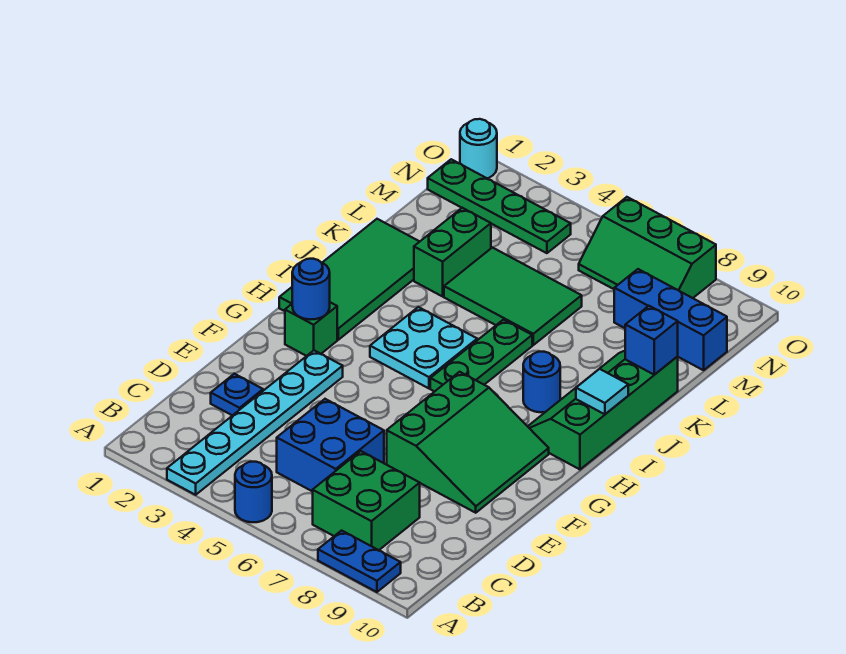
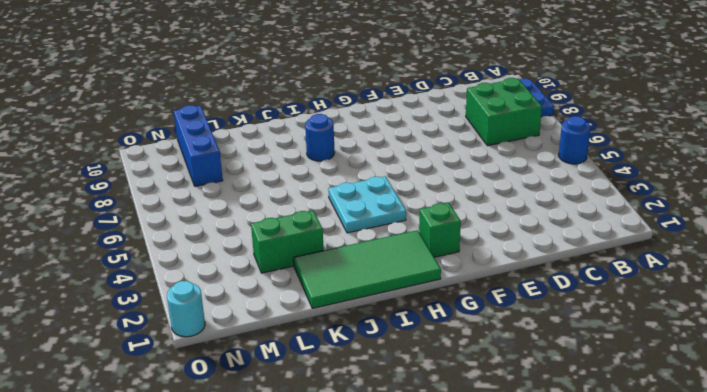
none -> cyan plate A3:F3 level 1
none -> blue brick C5:D6 level 1
none -> blue plate D2 level 1

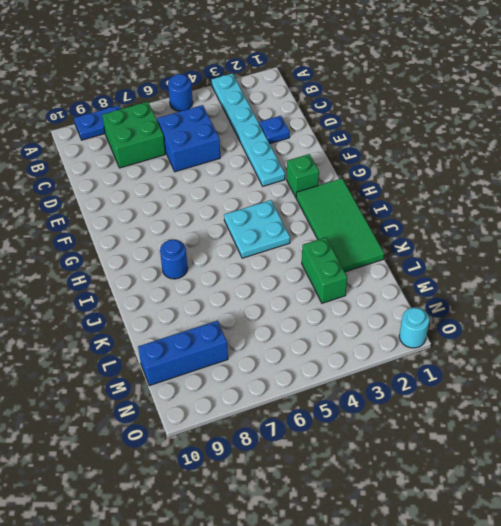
none -> green slope E7:G9 level 1 top 7
none -> green plate H6:J6 level 1
none -> green slope H9:K10 level 1 top 10

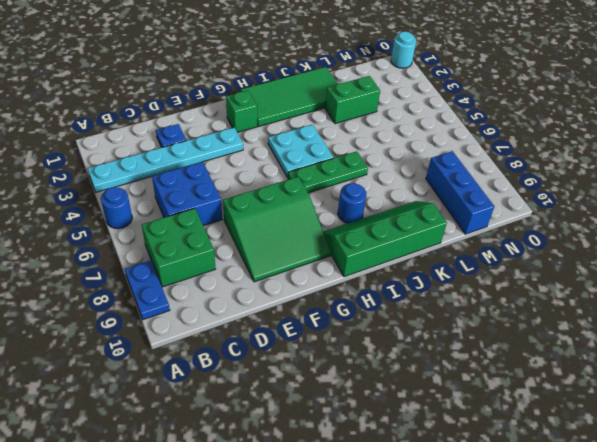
none -> green tile K4:L6 level 1
none -> green plate N1:N4 level 1
none -> green slope N6:O8 level 1 top O

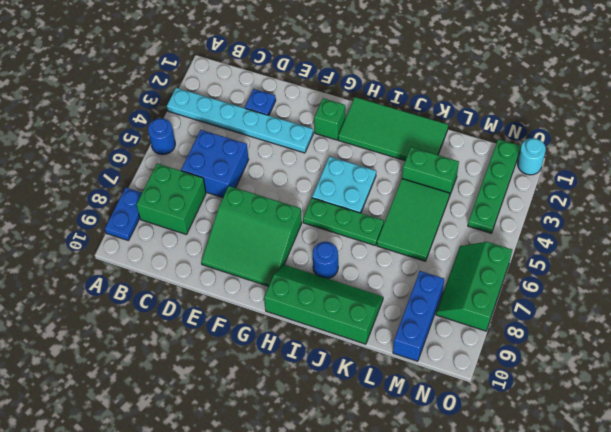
none -> blue round brick G2 level 2
none -> cyan tile I10 level 2
none -> blue brick K10 level 2

